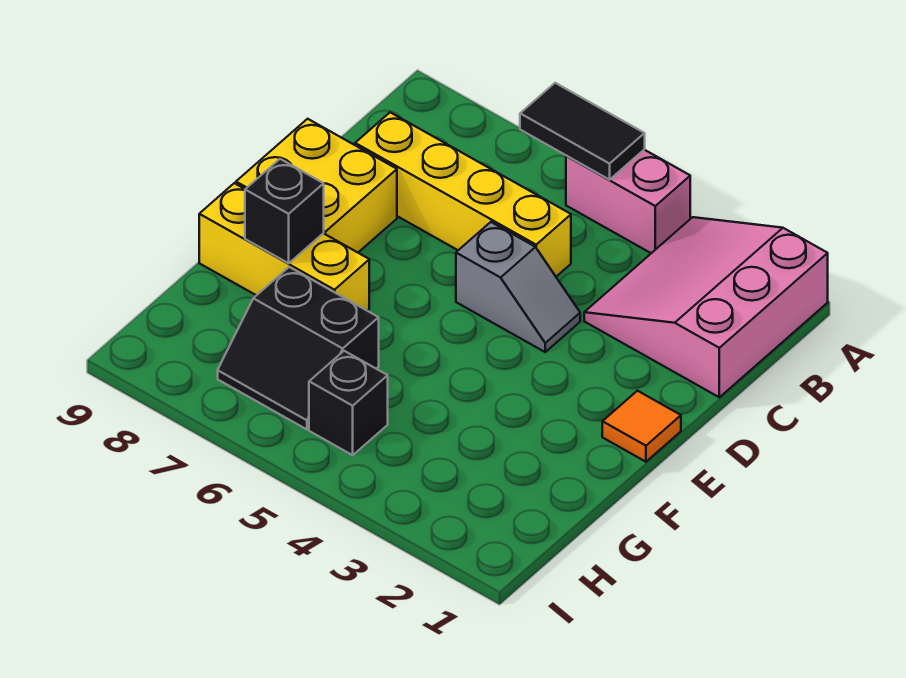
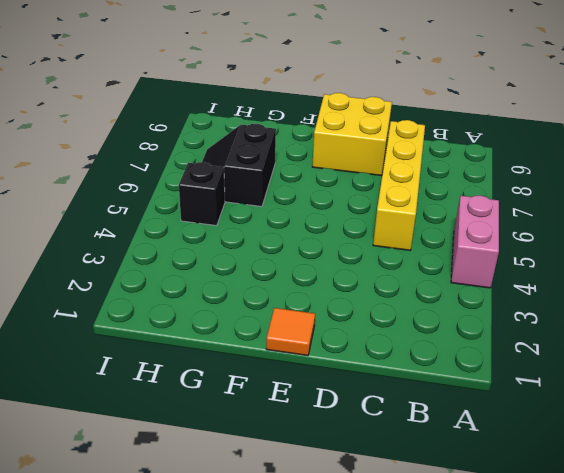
none -> pink slope A1:C3 level 1 top 1
none -> grey slope D4:D5 level 1 top 5

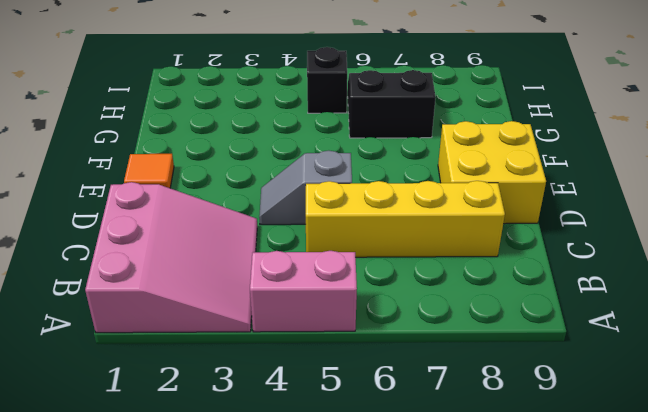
none -> yellow brick F7:F9 level 1
none -> black tile A5:A6 level 2

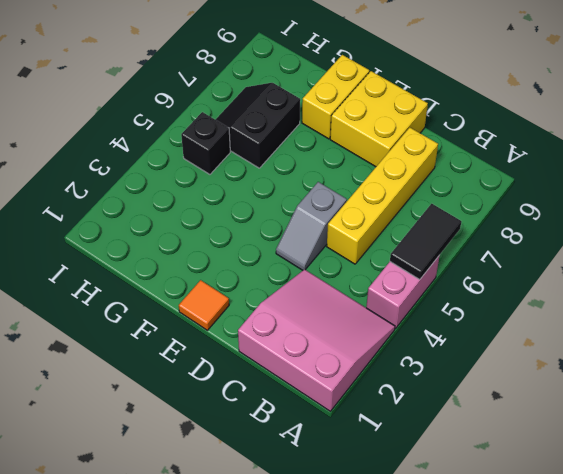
yellow brick F8:F9 level 1 -> yellow brick F7:F9 level 1
none -> black brick F8 level 2

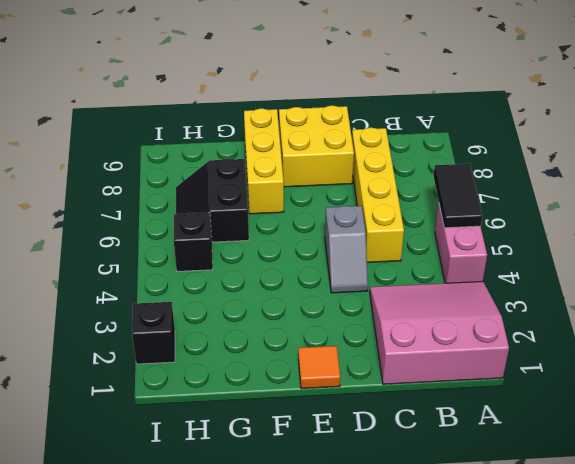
black brick I2 level 1 -> black brick F8 level 2

